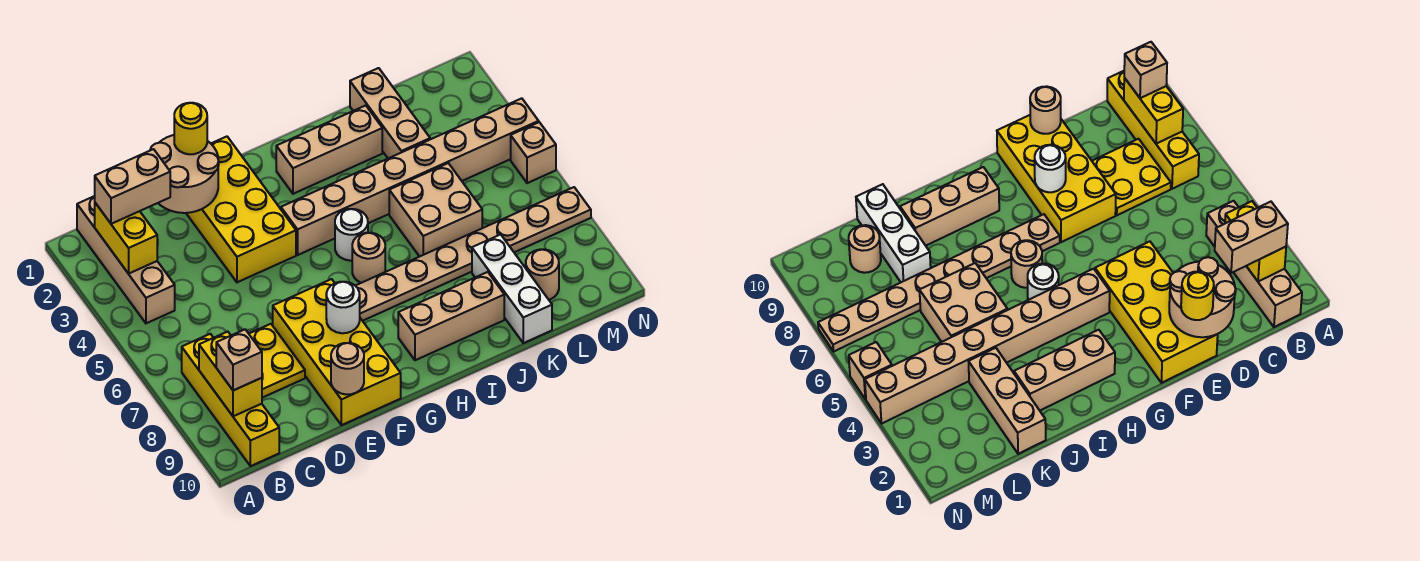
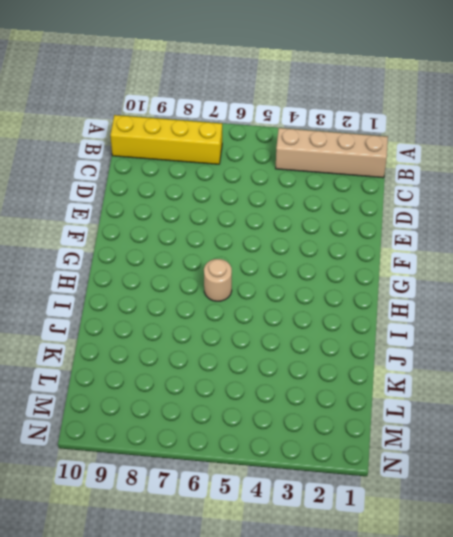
none -> yellow plate C7:D8 level 1
none -> yellow brick E1:F4 level 1
none -> yellow brick E7:F10 level 1

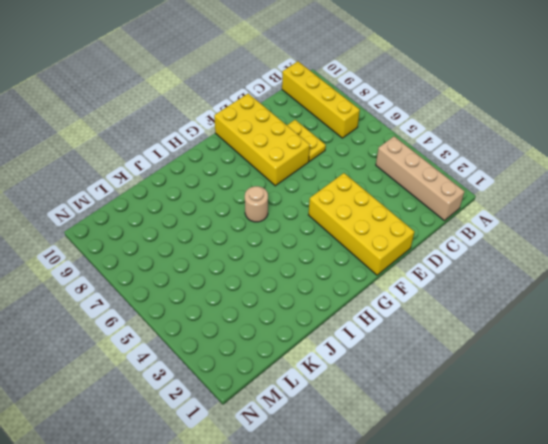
yellow plate D7:D8 level 1 -> yellow plate C7:D8 level 1
none -> tan brick G4:N4 level 1
none -> tan plate G7:N7 level 1
none -> tan brick H2:J2 level 1

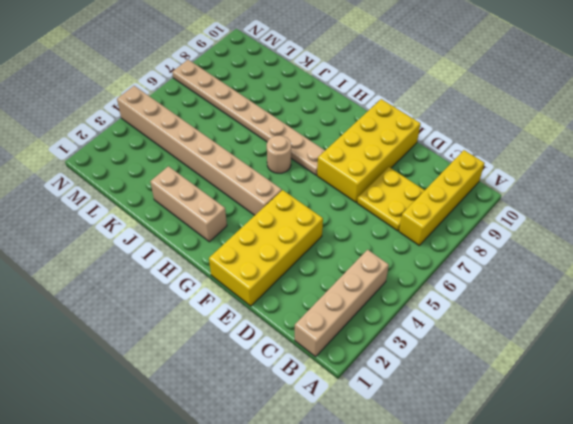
none -> white round brick H5 level 1
none -> tan brick H9:J9 level 1
none -> tan brick J5:K6 level 1

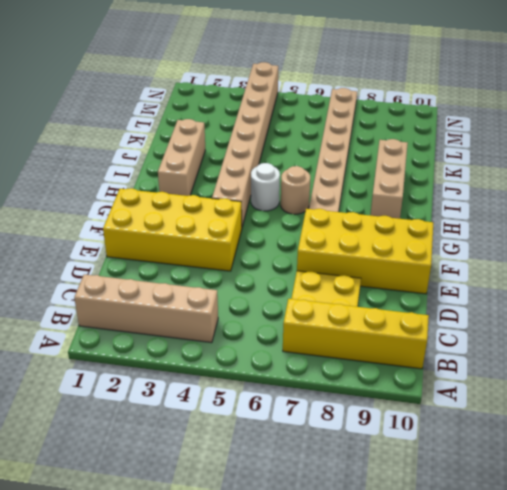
none -> tan brick J5:K6 level 1
none -> tan brick K1:K3 level 1
none -> white brick K8:K10 level 1

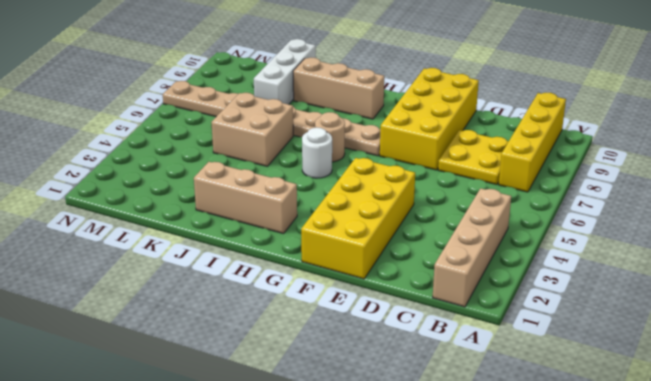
none -> tan brick G4:N4 level 1
none -> tan brick K1:K3 level 1
none -> tan round brick L9 level 1

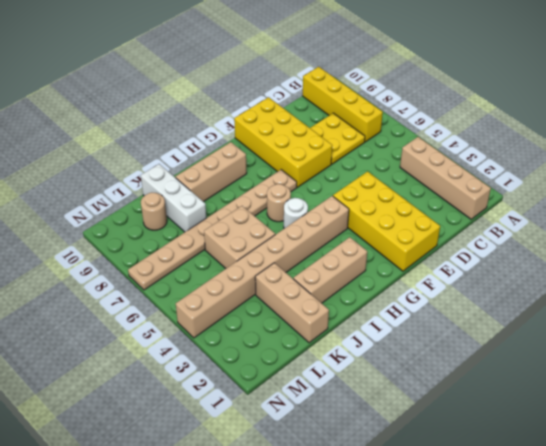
none -> tan brick N5 level 1
none -> yellow brick B2:B3 level 2
none -> yellow brick B8:B9 level 2

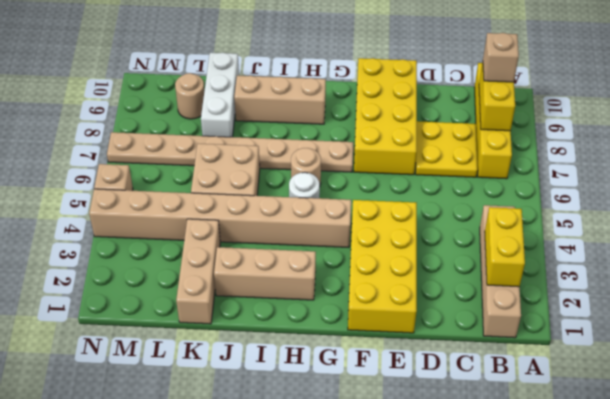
none -> tan round brick D1:E2 level 2
none -> tan round brick E10 level 2
none -> white round brick F8 level 2

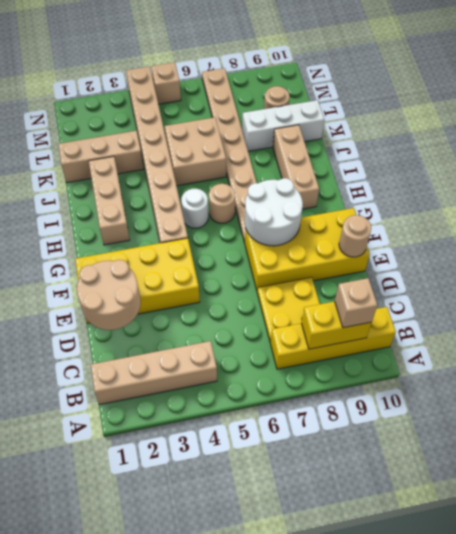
white round brick F7:G8 level 2 -> white round brick F8 level 2
none -> yellow brick B2:B3 level 2
none -> tan brick B2:C2 level 3
none -> yellow round brick E1 level 3

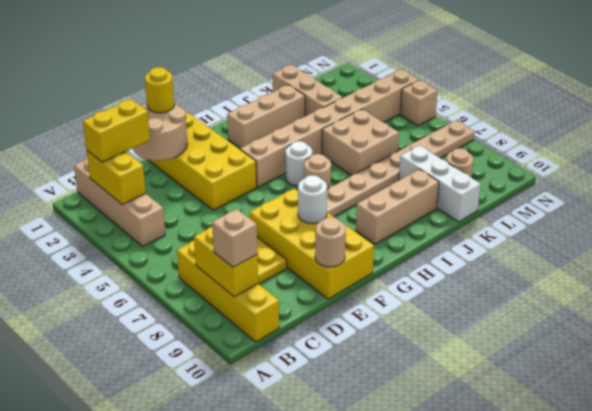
yellow brick B2:C2 level 3 -> tan brick B2:C2 level 3

